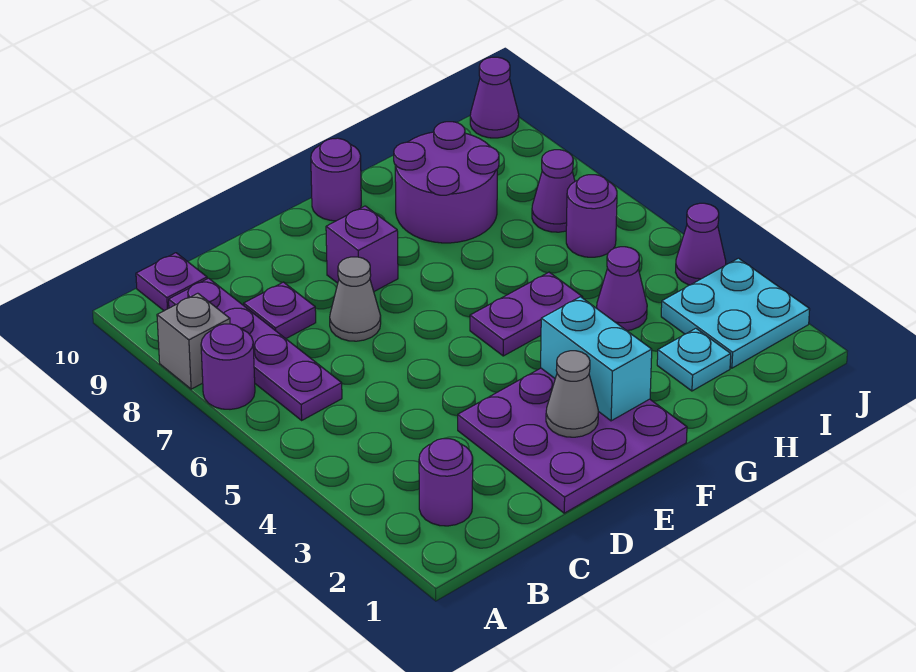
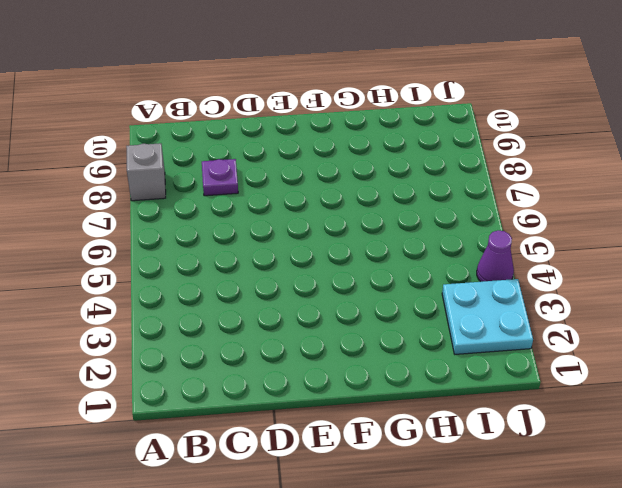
none -> purple round brick A7 level 1
none -> purple round brick B2 level 1
none -> purple plate B6:B9 level 1

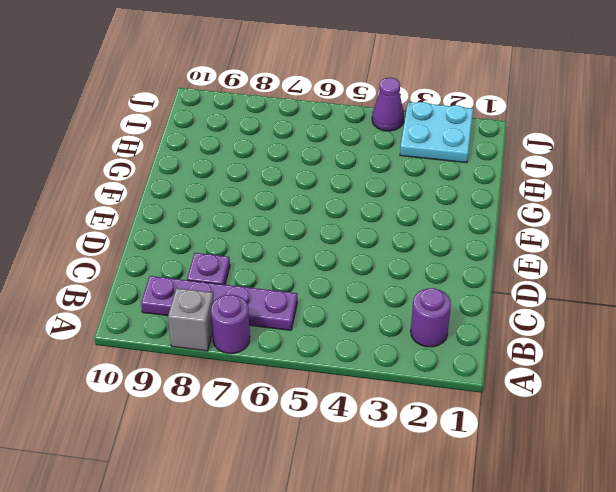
none -> purple plate B10 level 1
none -> purple plate D1:F3 level 1
none -> grey cone D7 level 1

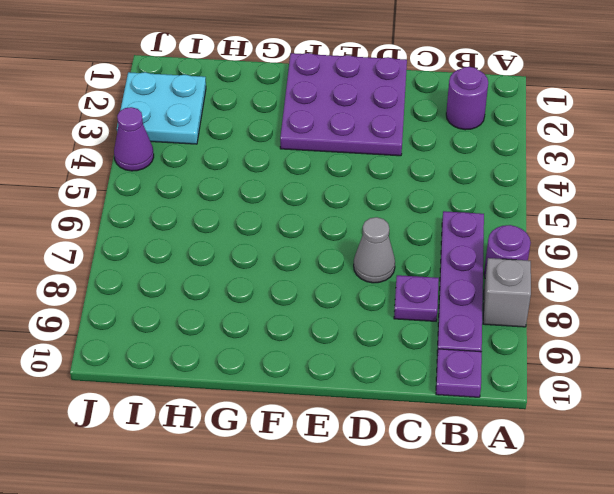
none -> purple brick E8 level 1
none -> purple plate F5:G5 level 1
none -> purple round brick F10 level 1

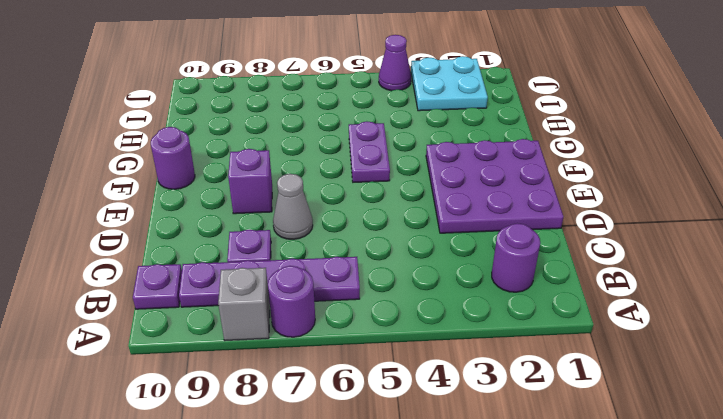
none -> purple round brick G8:H9 level 1
none -> cyan plate H2 level 1
none -> purple cone H4 level 1

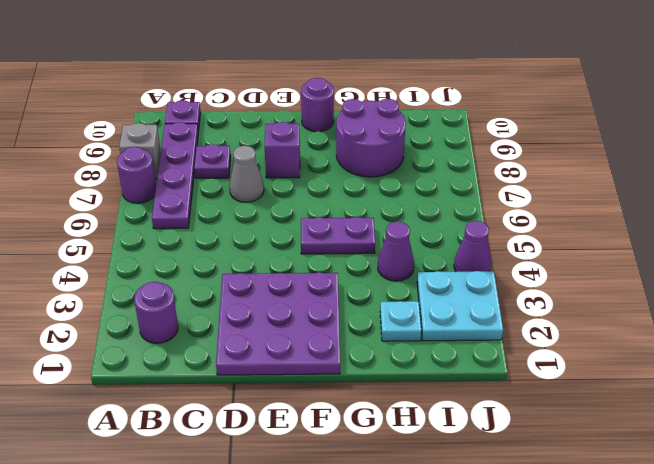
none -> purple round brick I6 level 1
none -> purple cone I7 level 1
none -> purple cone J10 level 1

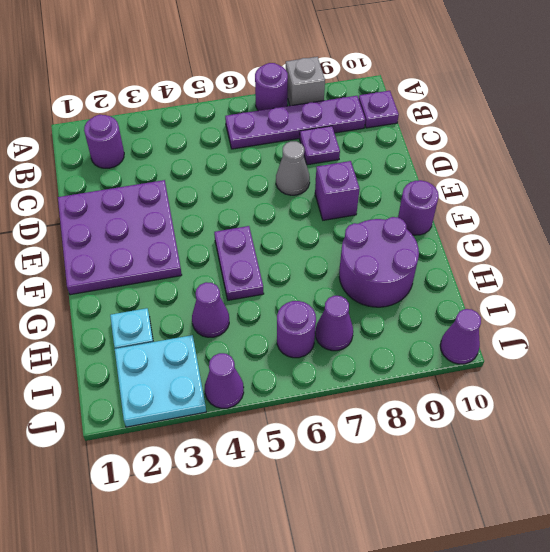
none -> grey cone E2 level 2
none -> cyan brick F2:F3 level 2

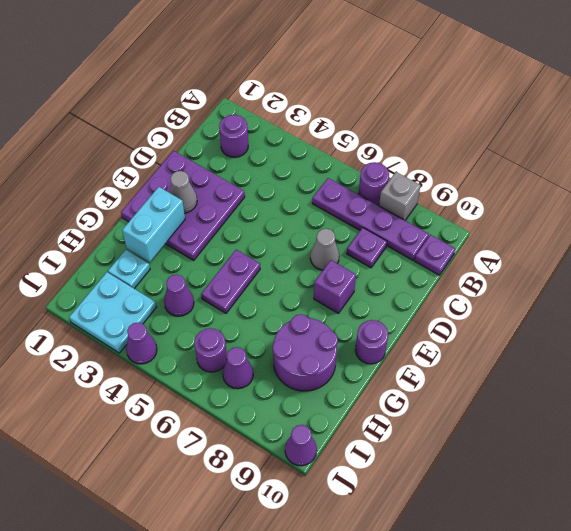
cyan brick F2:G2 level 2 -> cyan brick F2:F3 level 2

